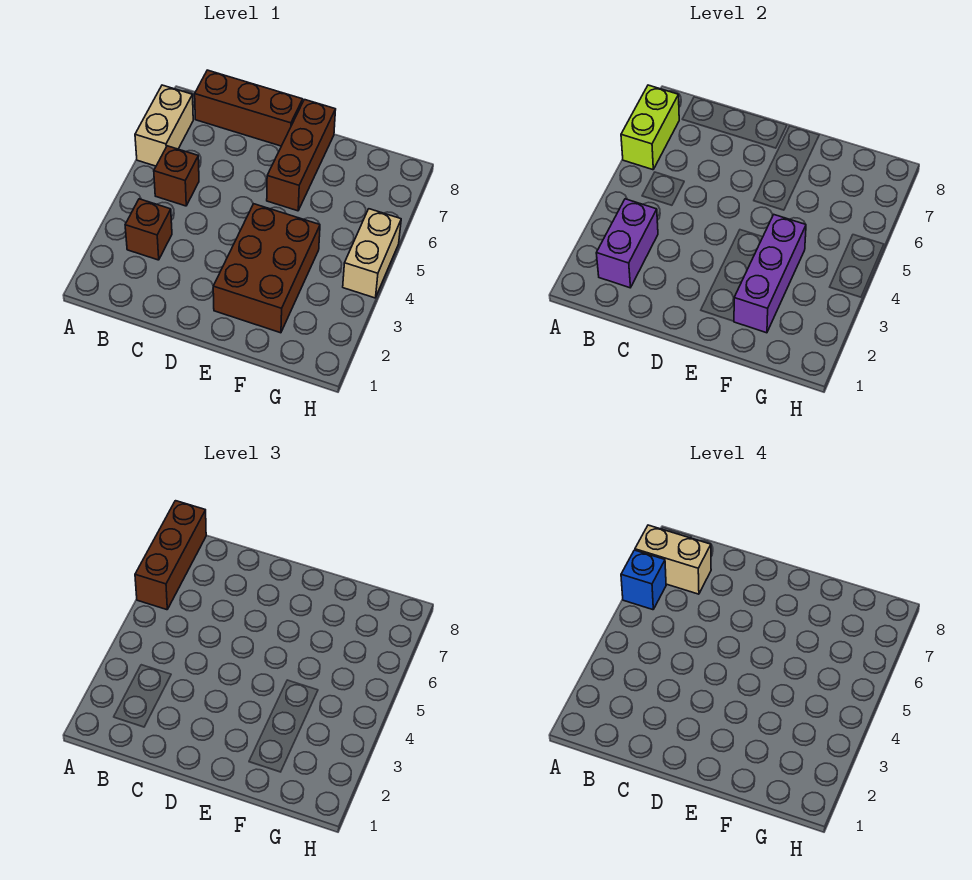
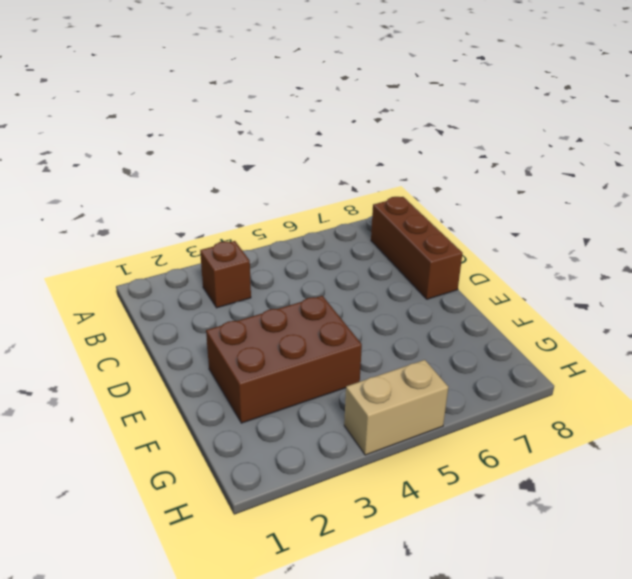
none -> tan brick A6:A7 level 1
none -> brown brick B5 level 1
none -> brown brick E6:E8 level 1

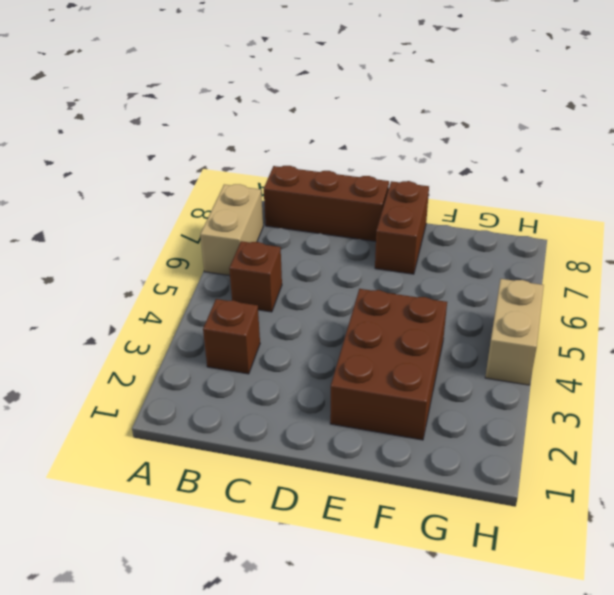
brown brick E7:E8 level 1 -> brown brick E6:E8 level 1
none -> lime brick A6:A7 level 2
none -> purple brick B2:B3 level 2
none -> purple brick F2:F4 level 2

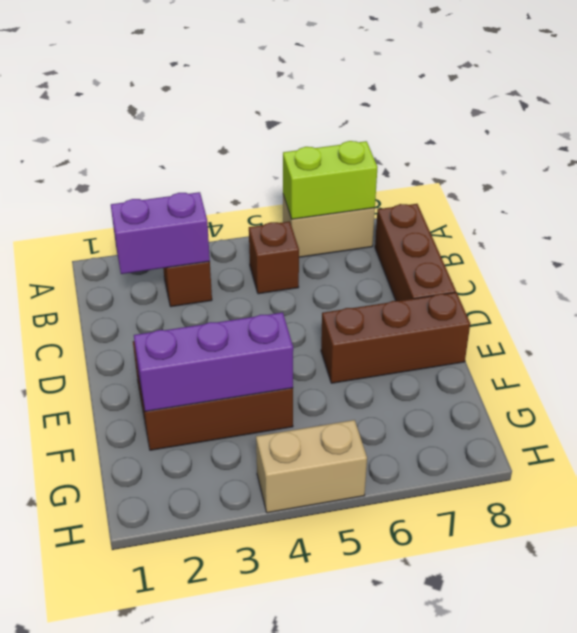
none -> brown brick A6:A8 level 3
none -> blue brick A6 level 4
none -> tan brick A7:B7 level 4

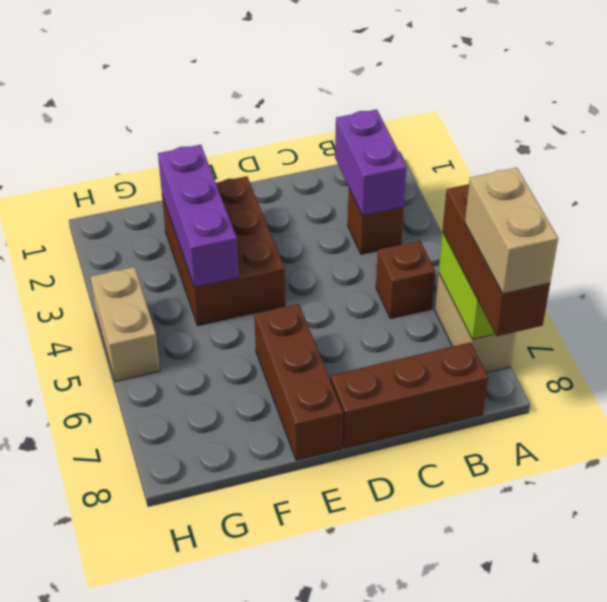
tan brick A7:A8 level 4 -> tan brick A7:B7 level 4
none -> blue brick A6 level 4

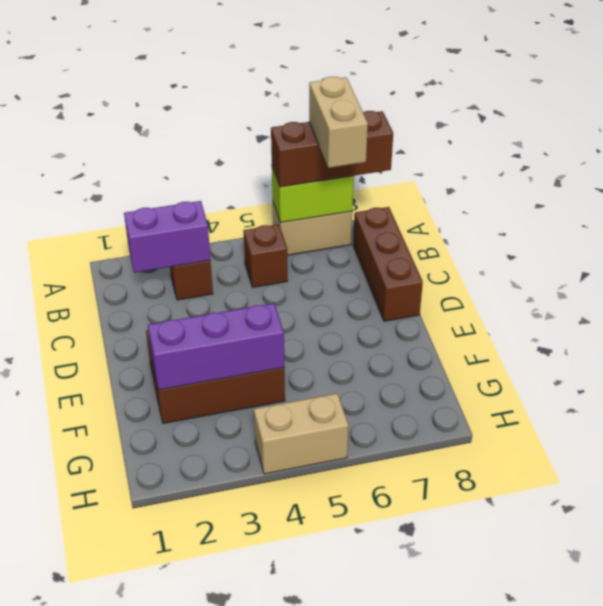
none -> brown brick E6:E8 level 1
none -> blue brick A6 level 4

